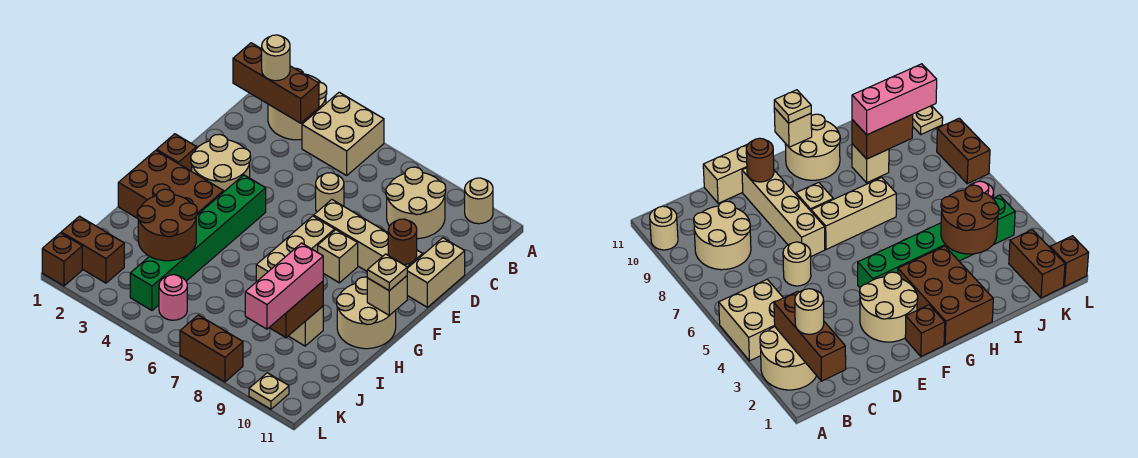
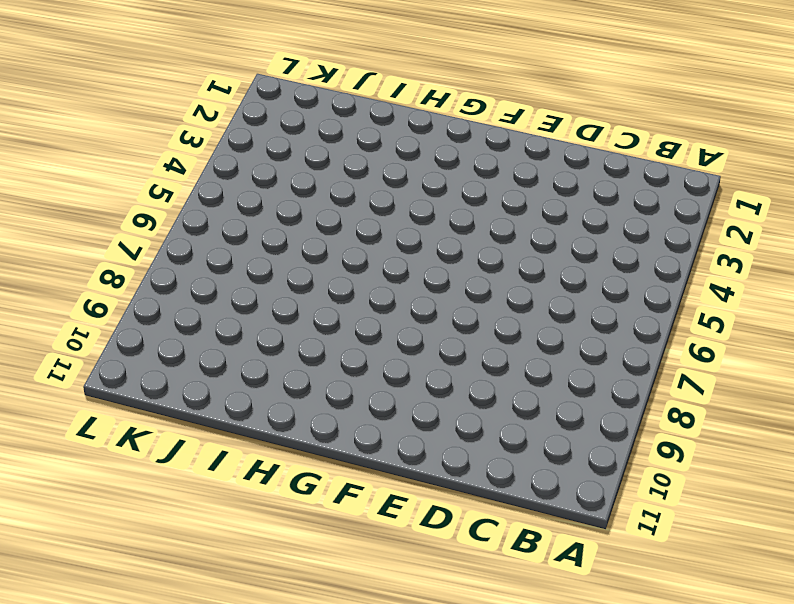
none -> tan round brick A2:B3 level 1
none -> tan brick A4:B5 level 1
none -> tan round brick A10 level 1

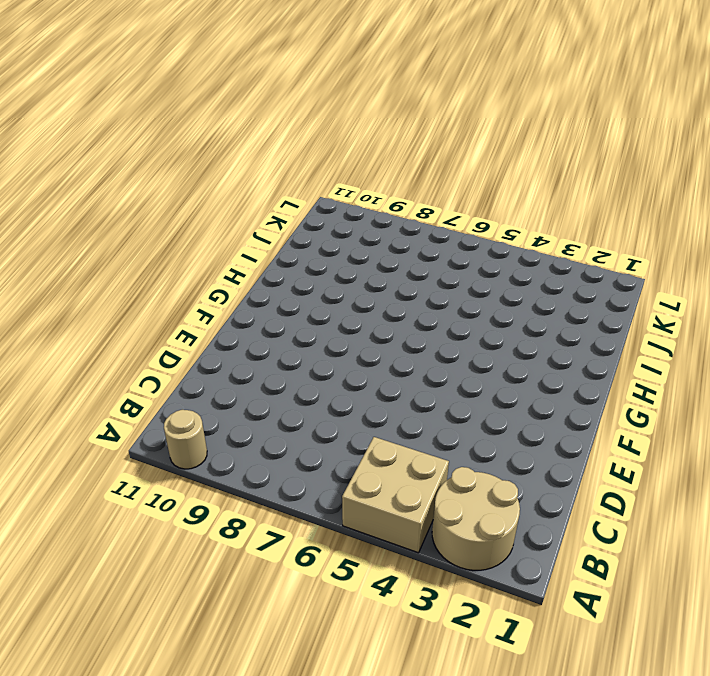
none -> tan round brick B8:C9 level 1
none -> tan round brick D6 level 1
none -> tan brick D11:E11 level 1

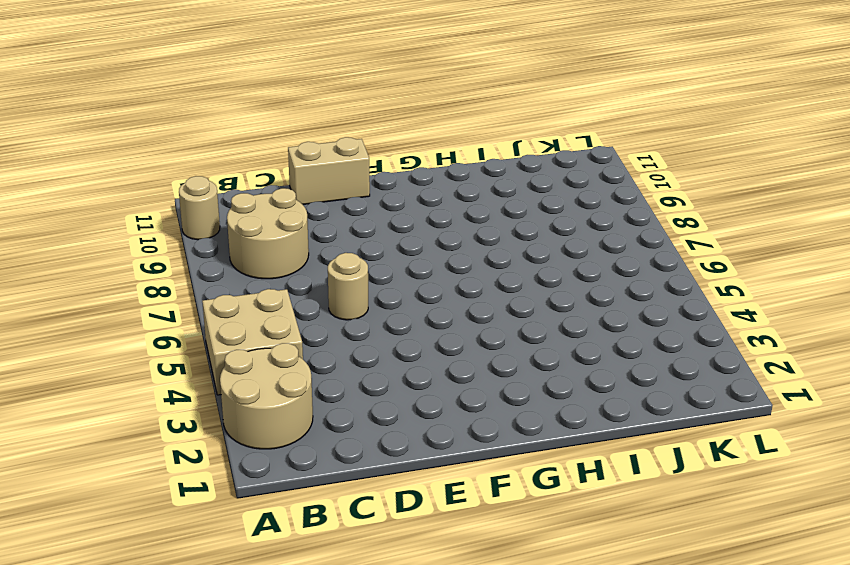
none -> tan round brick E2:F3 level 1
none -> tan brick E7:E10 level 1
none -> brown brick F1 level 1

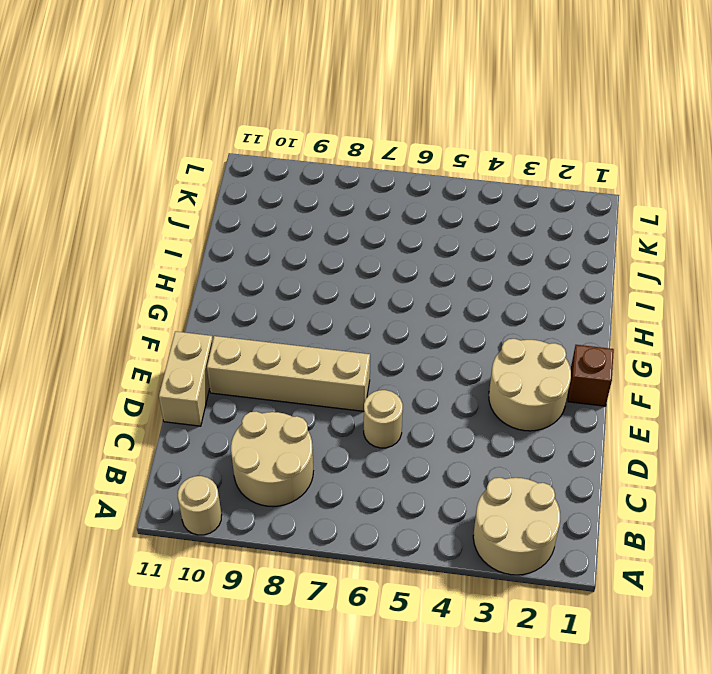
none -> tan brick A4:B5 level 1
none -> green brick F4:K4 level 1
none -> tan brick F7:H7 level 1

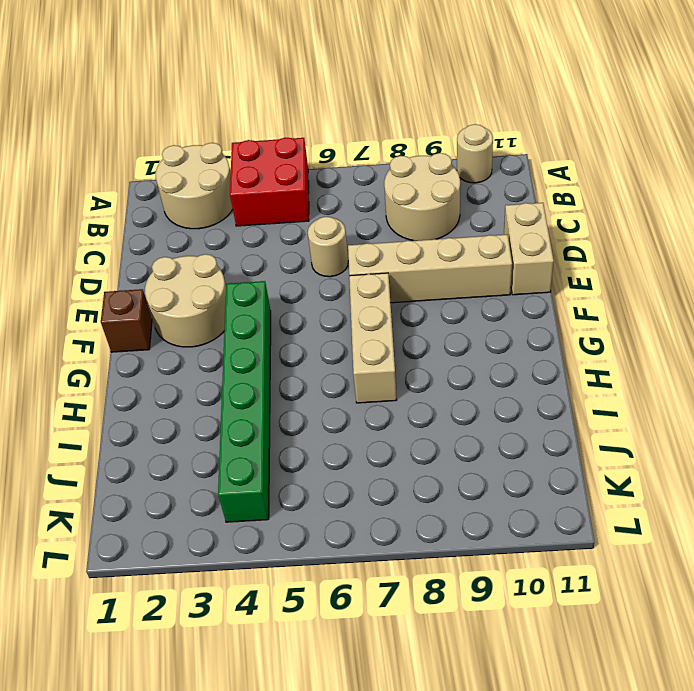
red brick A4:B5 level 1 -> tan brick A4:B5 level 1
none -> tan brick F8 level 1
none -> brown brick G1:H3 level 1
none -> tan round brick G10:H11 level 1

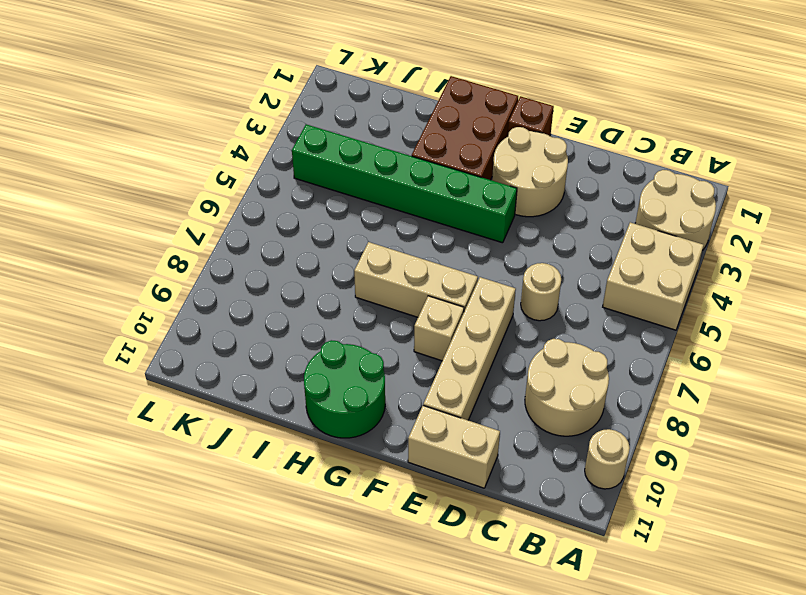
green round brick G10:H11 level 1 -> tan round brick G10:H11 level 1
none -> tan brick I9 level 1
none -> brown brick K1:K2 level 1
none -> pink round brick K5 level 1

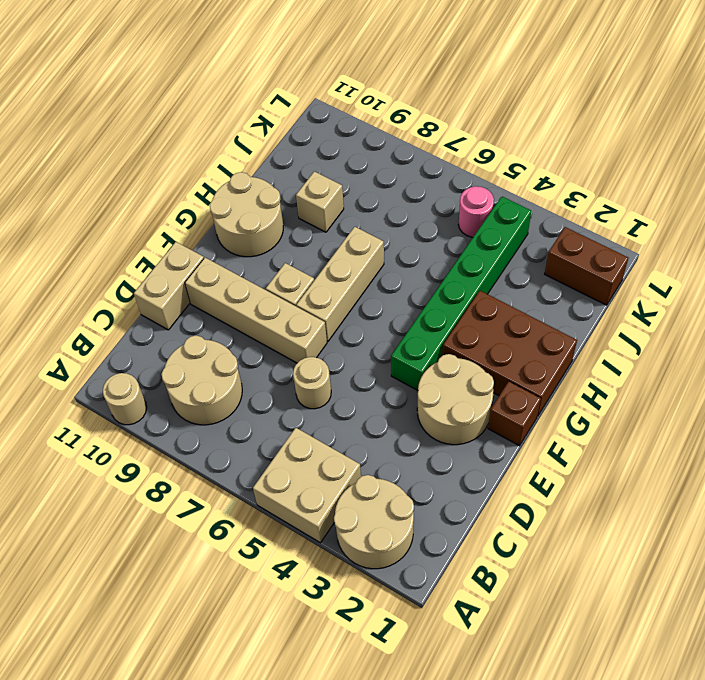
none -> brown brick L1 level 1
none -> brown brick L7:L8 level 1
none -> tan plate L10 level 1

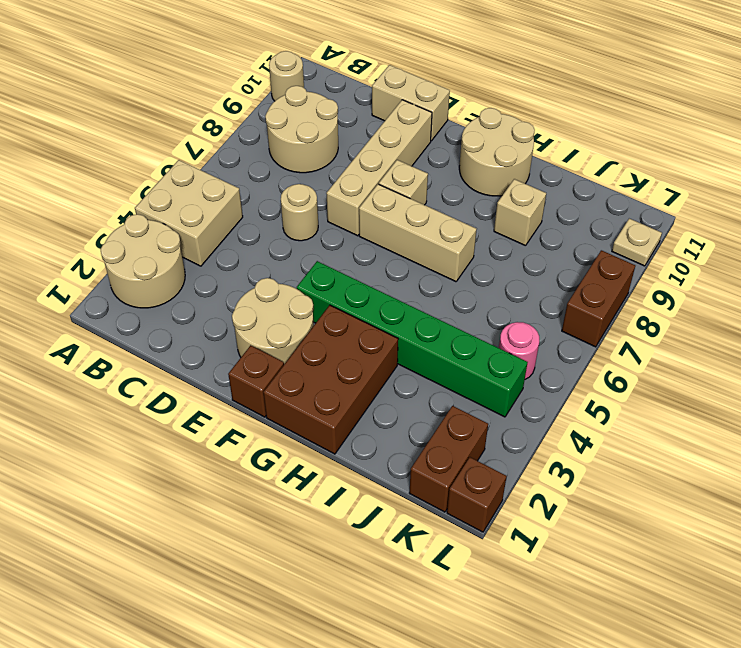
none -> brown brick B1:B3 level 2
none -> brown round brick E10 level 2
none -> tan brick G11 level 2

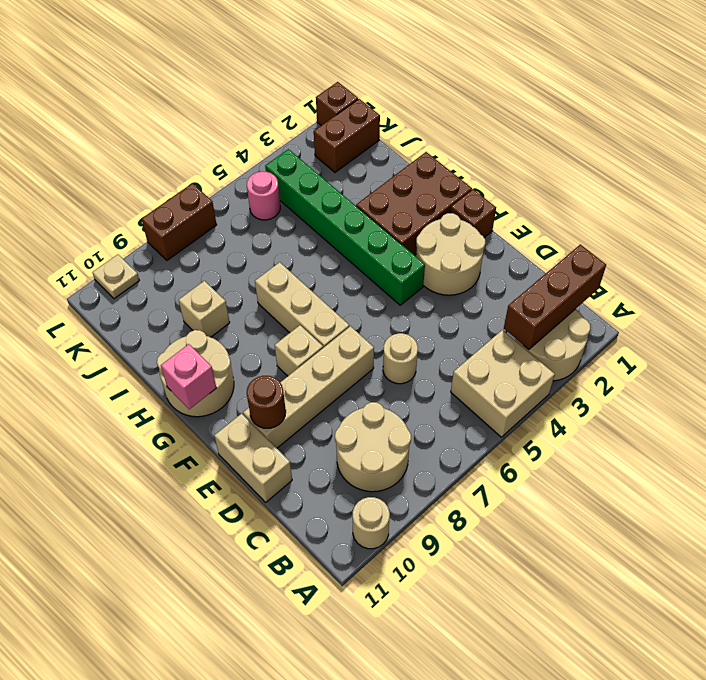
pink brick G11 level 2 -> tan brick G11 level 2
none -> brown round brick I3:J4 level 2
none -> brown brick I9:J9 level 2
none -> tan round brick B2 level 3

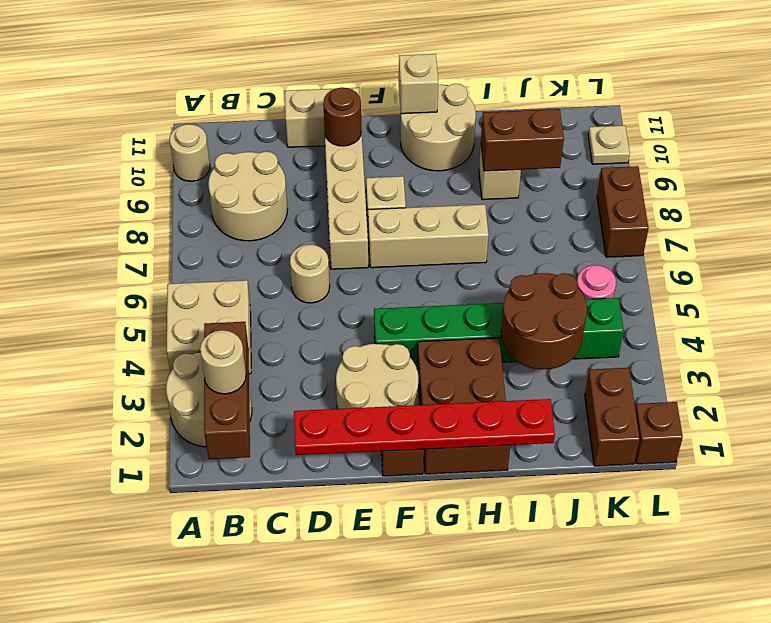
red plate D1:I1 level 2 -> none
none -> tan plate G11 level 3
none -> pink brick I9:K9 level 3

